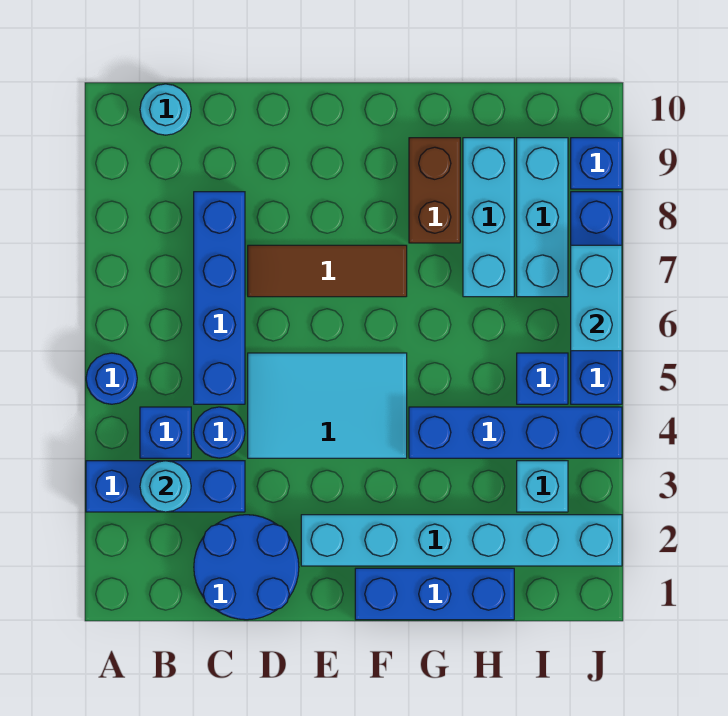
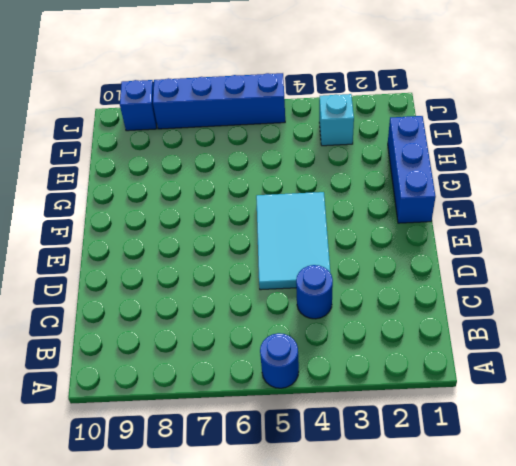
none -> blue brick A3:C3 level 1
none -> blue brick B4 level 1
none -> cyan round brick B10 level 1

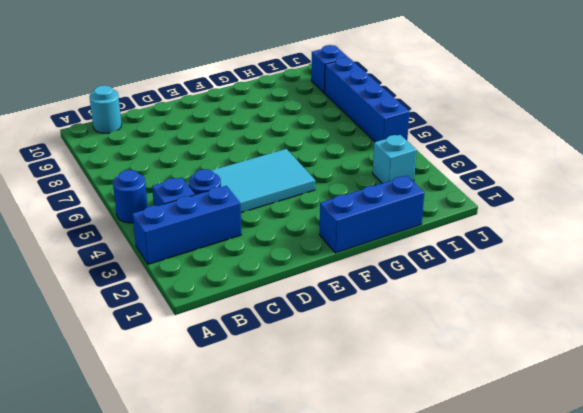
none -> blue round brick C1:D2 level 1
none -> blue brick C5:C8 level 1
none -> brown tile D7:F7 level 1

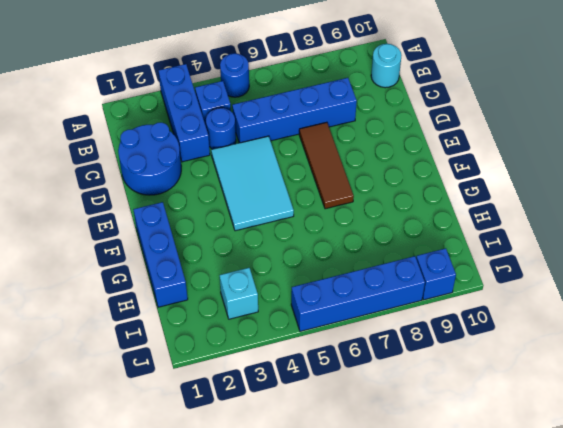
none -> cyan brick E2:J2 level 1
none -> blue brick G4:J4 level 1
none -> brown brick G8:G9 level 1

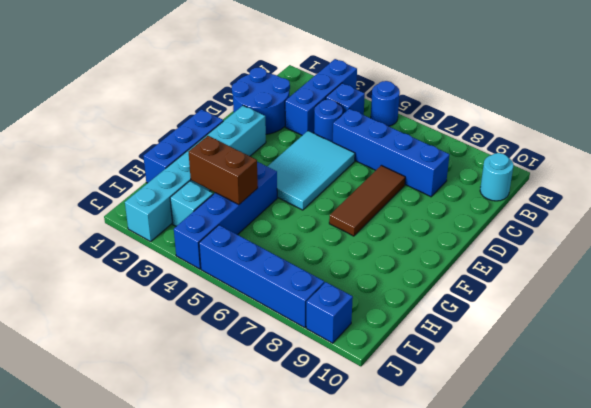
brown brick H3:H4 level 2 -> brown brick G8:G9 level 1
none -> cyan brick H7:H9 level 1
none -> blue brick I5 level 1
none -> cyan brick I7:I9 level 1

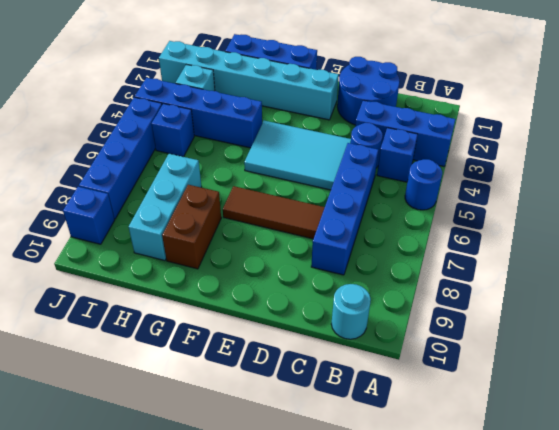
none -> cyan brick I7:I9 level 1
none -> cyan round brick B3 level 2
none -> cyan brick J6:J7 level 2

